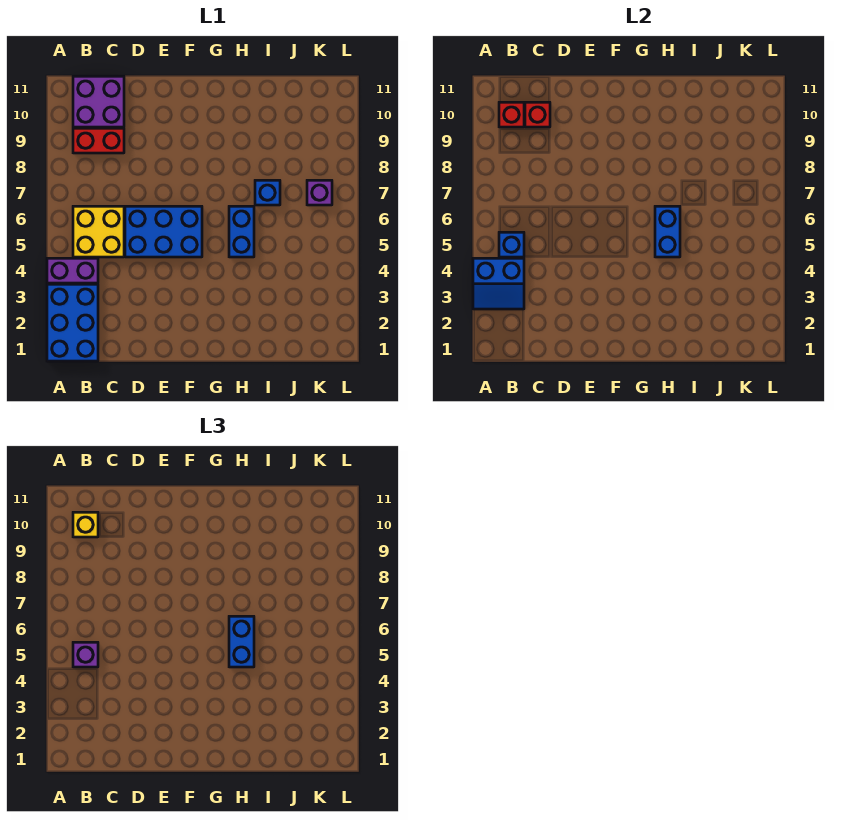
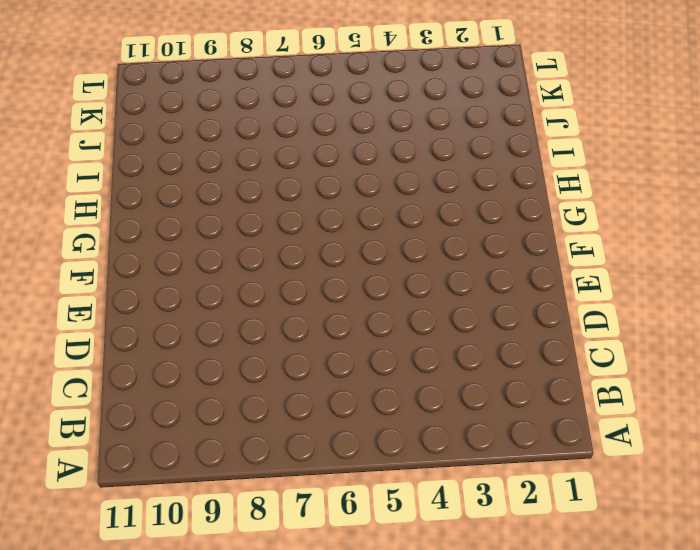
none -> blue brick A1:B3 level 1
none -> purple brick A4:B4 level 1
none -> yellow brick B5:C6 level 1

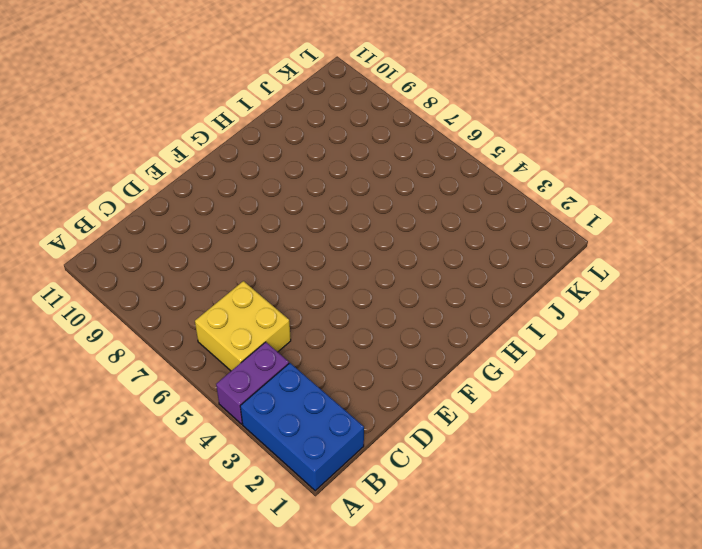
none -> red brick B9:C9 level 1
none -> purple brick B10:C11 level 1
none -> blue brick D5:F6 level 1

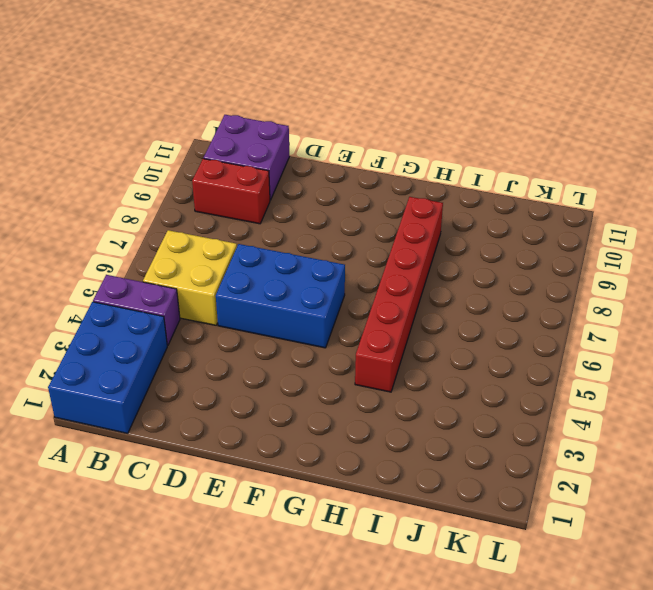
red brick H4:H9 level 1 -> blue brick H5:H6 level 1
none -> blue brick I7 level 1
none -> purple brick K7 level 1
none -> blue slope A3:B4 level 2 top 4

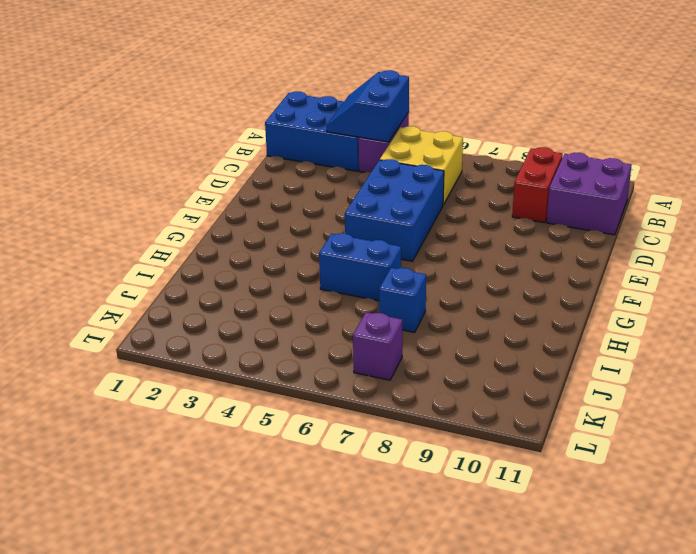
none -> blue brick B5 level 2
none -> red brick B10 level 2
none -> red brick C10 level 2

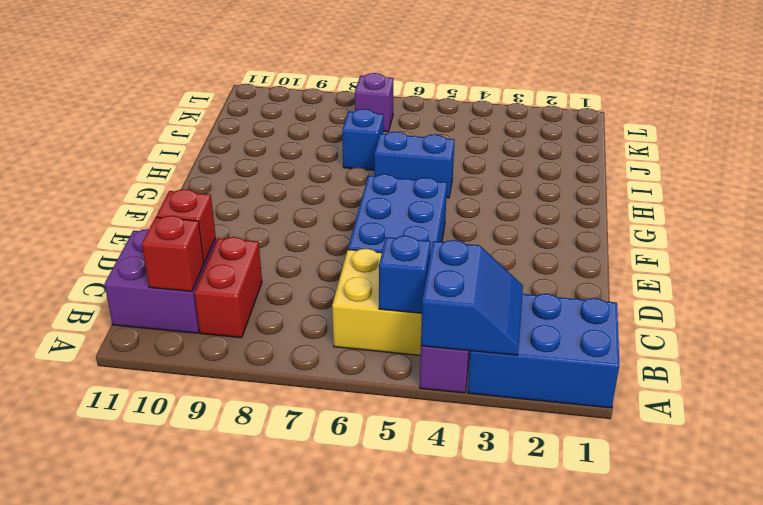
none -> blue brick H5:H6 level 2
none -> purple brick B5 level 3
none -> yellow brick B10 level 3

